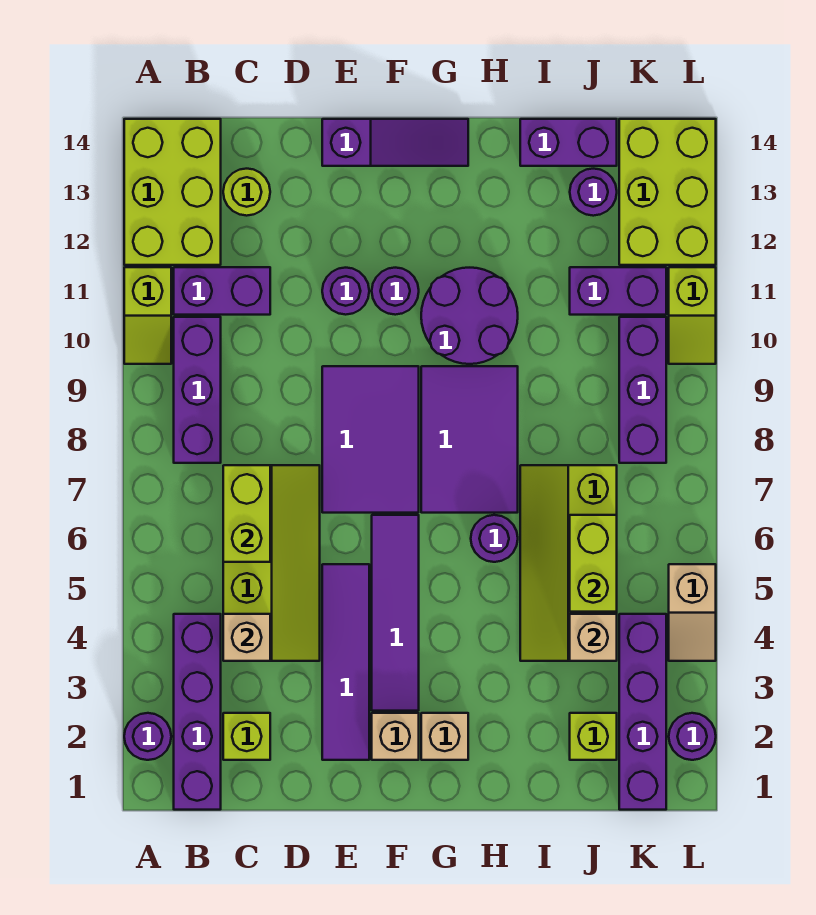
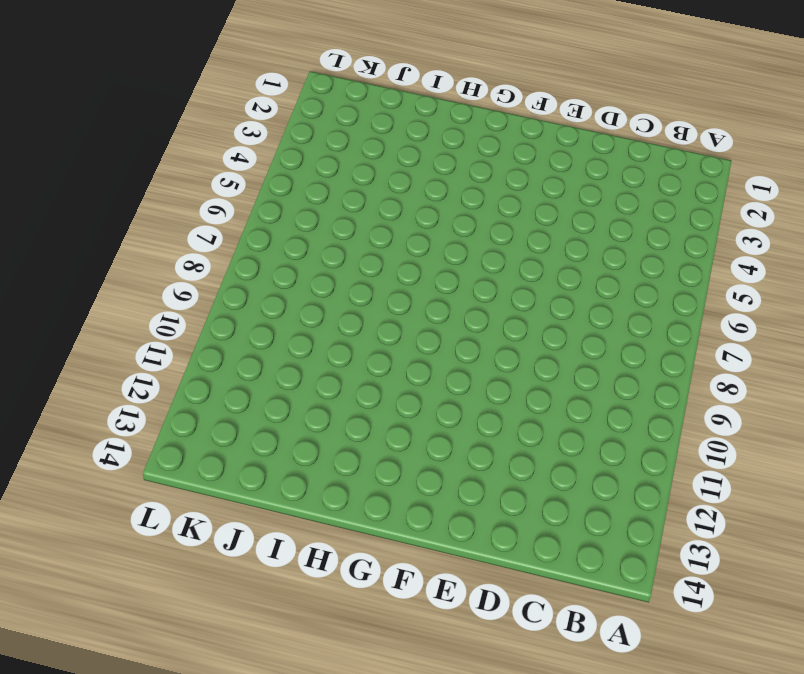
none -> purple round brick A2 level 1
none -> lime slope A10:A11 level 1 top 11
none -> lime brick A12:B14 level 1
none -> purple brick B1:B4 level 1

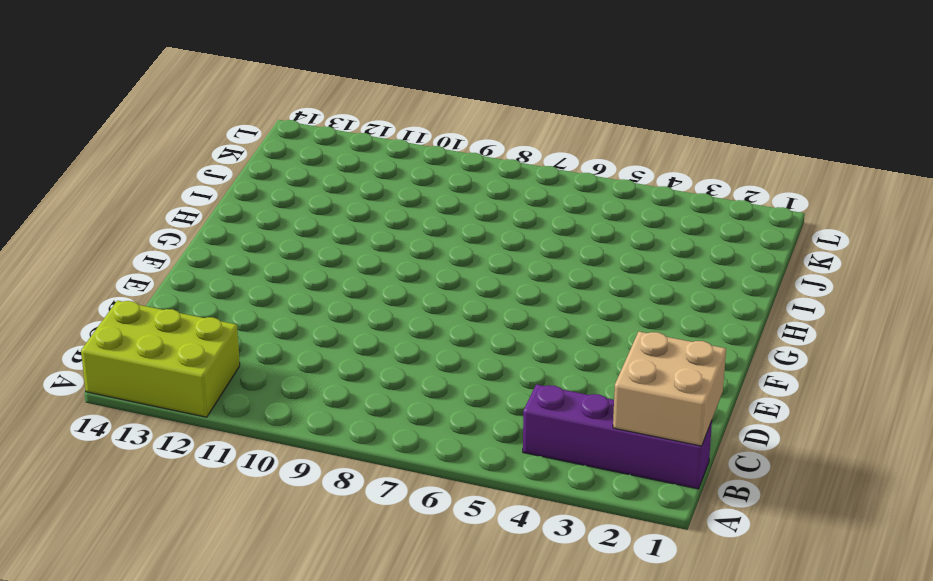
tan brick B1:C2 level 2 -> none
none -> purple round brick A2 level 1
none -> lime slope A10:A11 level 1 top 11
none -> purple brick B8:B10 level 1
none -> purple brick B11:C11 level 1

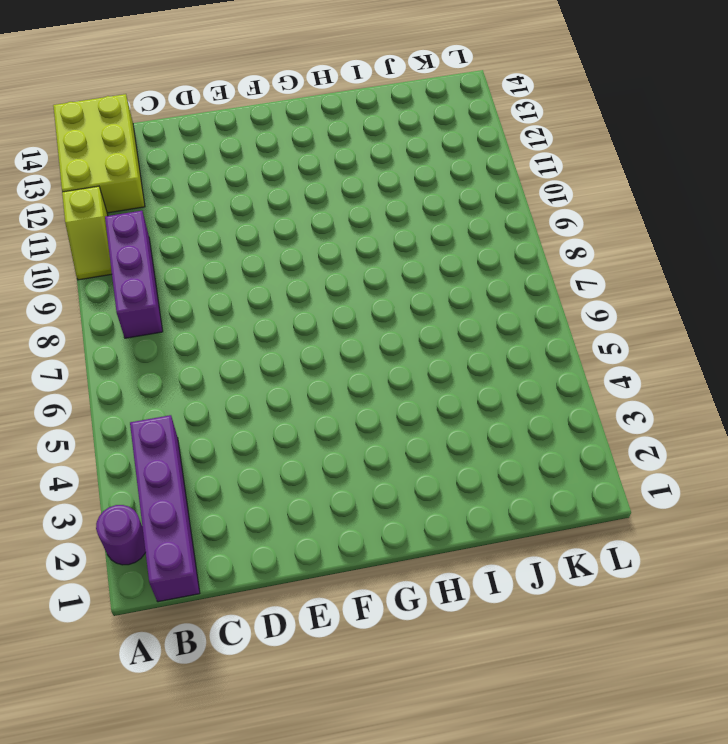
none -> purple brick B11:C11 level 1
none -> lime brick C2 level 1
none -> lime slope C4:D7 level 1 top C
none -> lime round brick C13 level 1

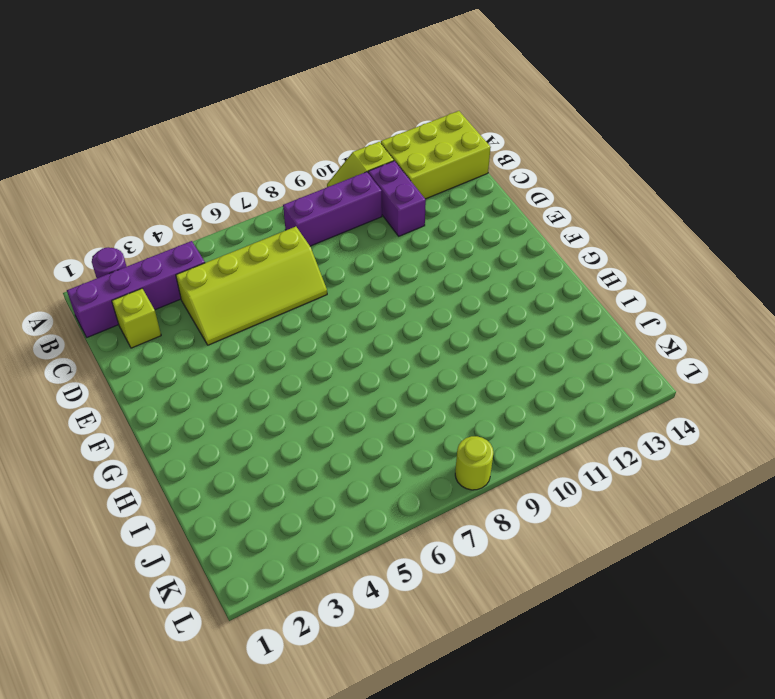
lime round brick L8 level 1 -> lime round brick C13 level 1
none -> purple tile E2:E5 level 1
none -> purple tile E7:F9 level 1
none -> purple round brick E11 level 1
none -> purple slope E14:G14 level 1 top E

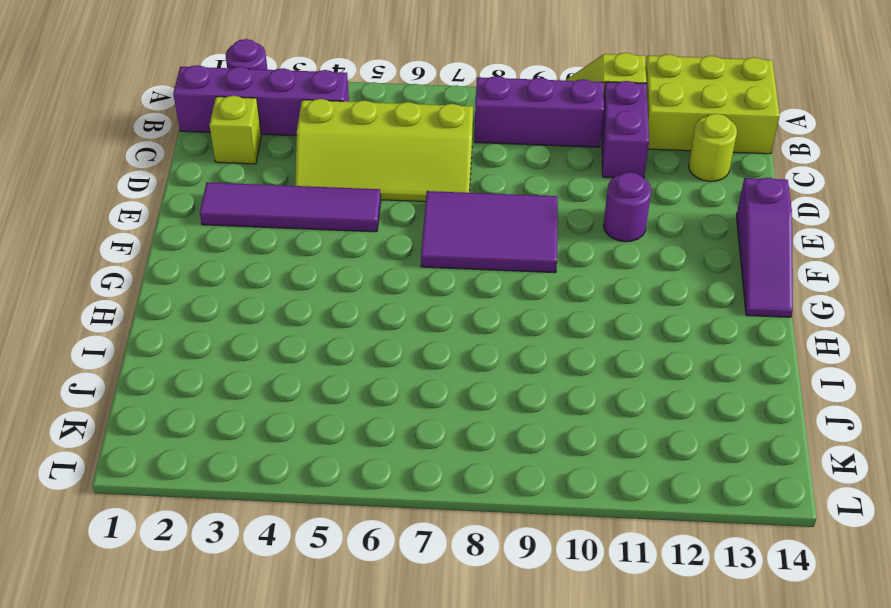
none -> tan brick F2 level 1
none -> purple tile F3:F6 level 1
none -> purple round brick F11 level 1
none -> tan brick G2 level 1

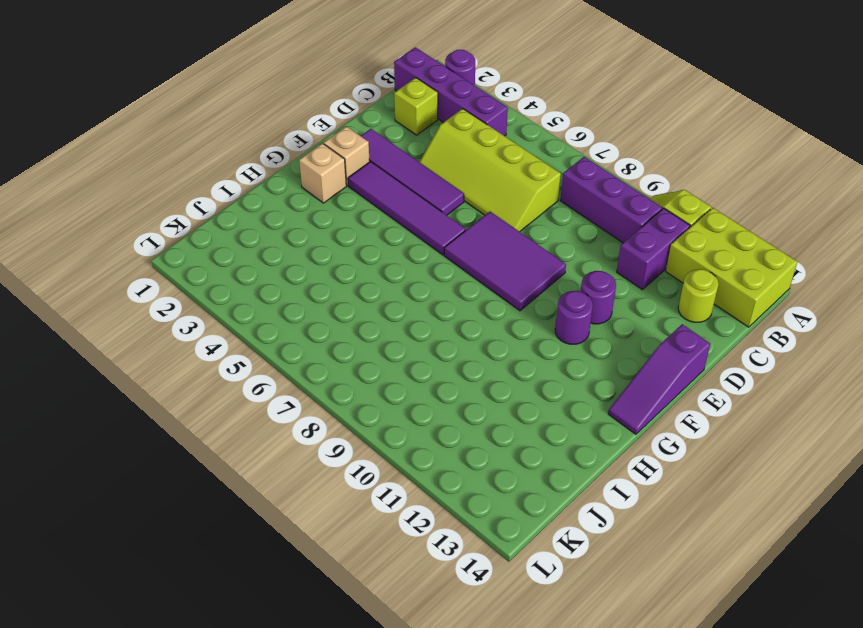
none -> purple tile G7:H9 level 1
none -> purple round brick G10:H11 level 1
none -> purple round brick H6 level 1
none -> lime slope I4:J7 level 1 top J

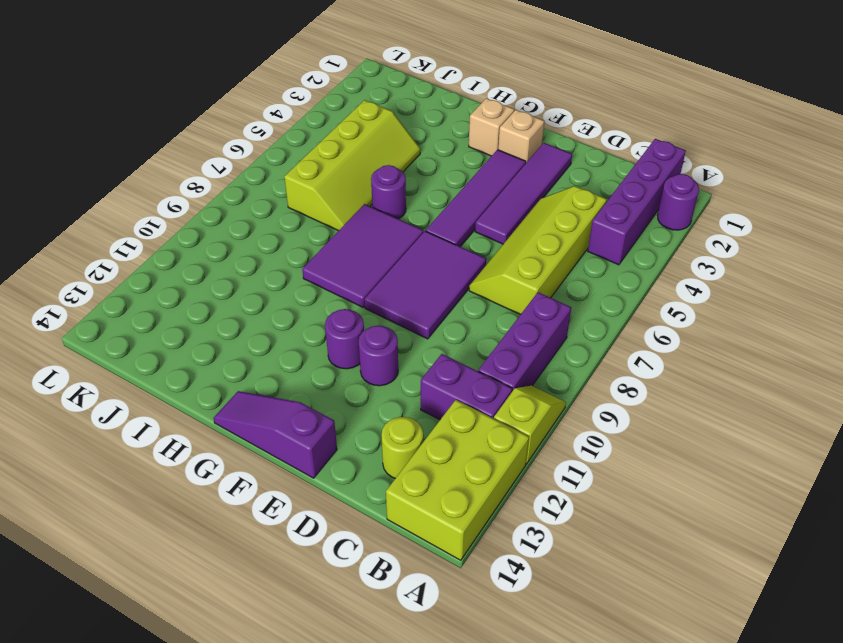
none -> lime brick C2 level 1
none -> purple round brick G10:H11 level 1
none -> purple brick I14:J14 level 1
none -> lime brick J2 level 1

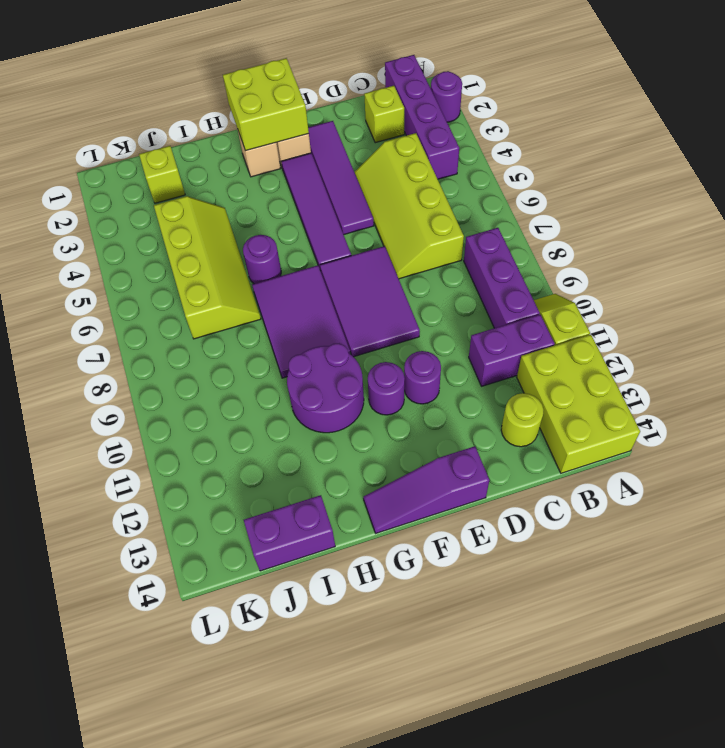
lime brick F1:G2 level 2 -> none
none -> purple brick J11:K11 level 1
none -> purple round brick J13 level 1
none -> purple brick K1:K4 level 1
none -> purple brick K8:K10 level 1

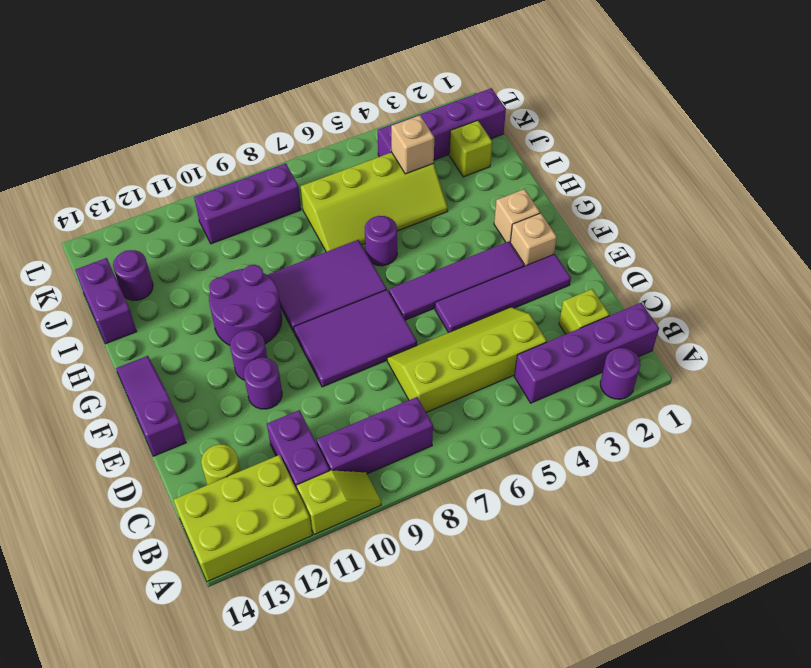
none -> purple brick J11:K11 level 1
none -> lime brick K12:L14 level 1
none -> purple round brick L2 level 1
none -> tan slope L4:L5 level 1 top 5

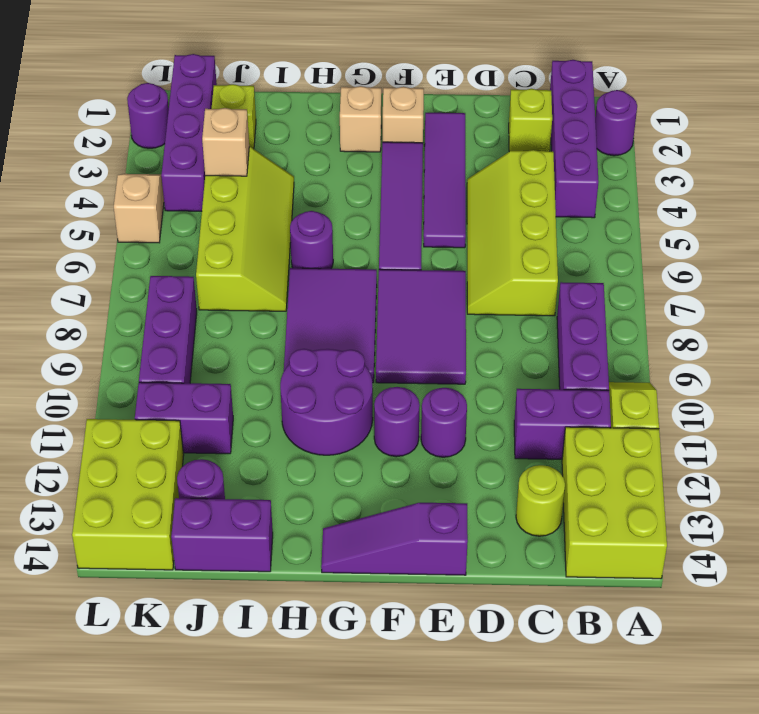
none -> lime slope L10:L11 level 1 top 11
none -> tan brick C4 level 2
none -> lime brick C6:C7 level 2
none -> lime brick J5:J6 level 2

